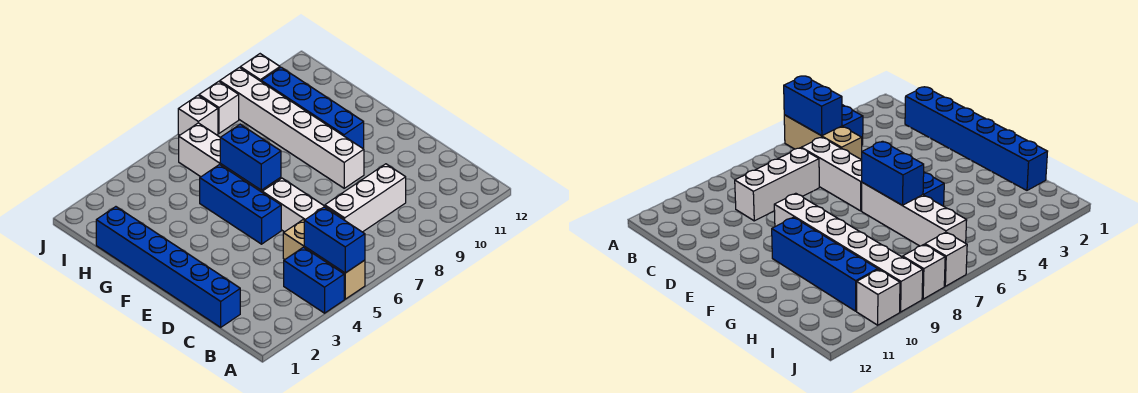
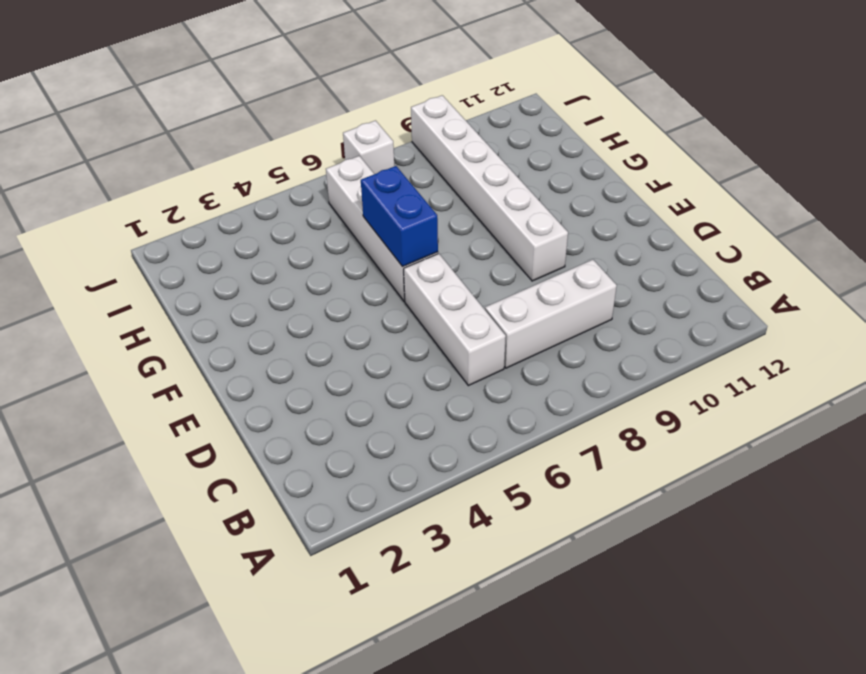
none -> blue brick A4:B4 level 1
none -> tan brick A5:C5 level 1
none -> blue brick C1:H1 level 1

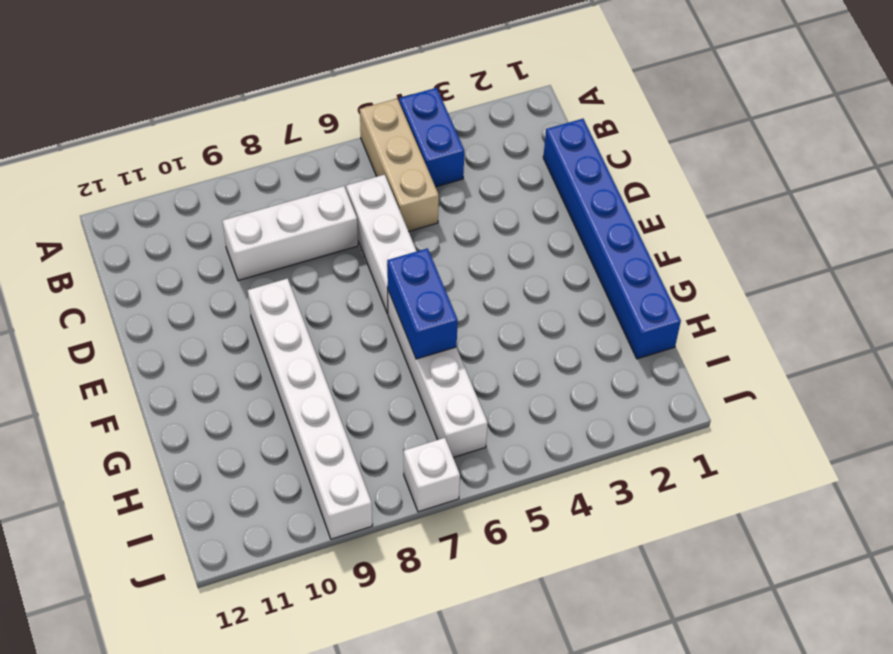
none -> blue brick E5:G5 level 1
none -> blue brick F10:I10 level 1
none -> white brick J8 level 1

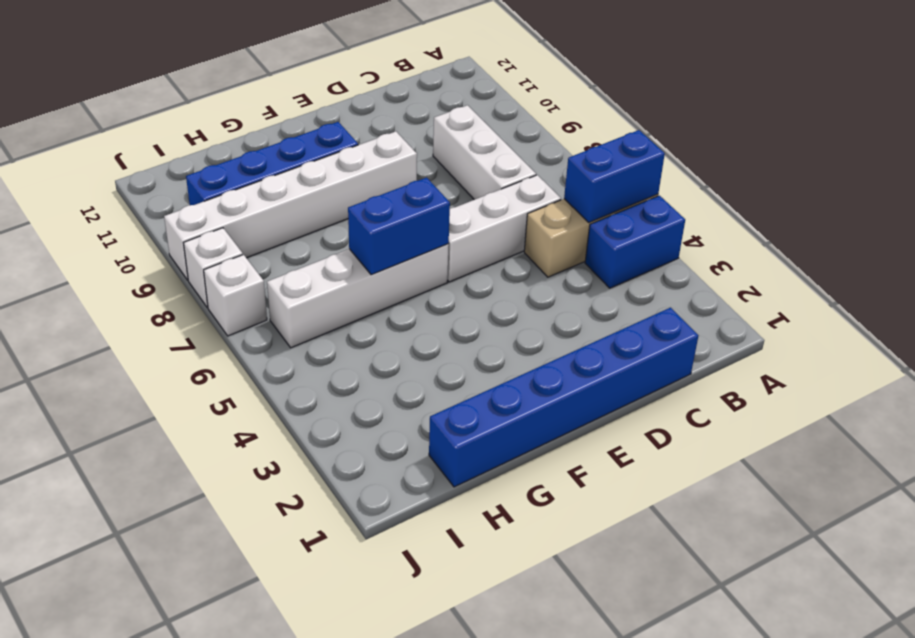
none -> blue brick E5:G5 level 1
none -> white brick J10 level 1

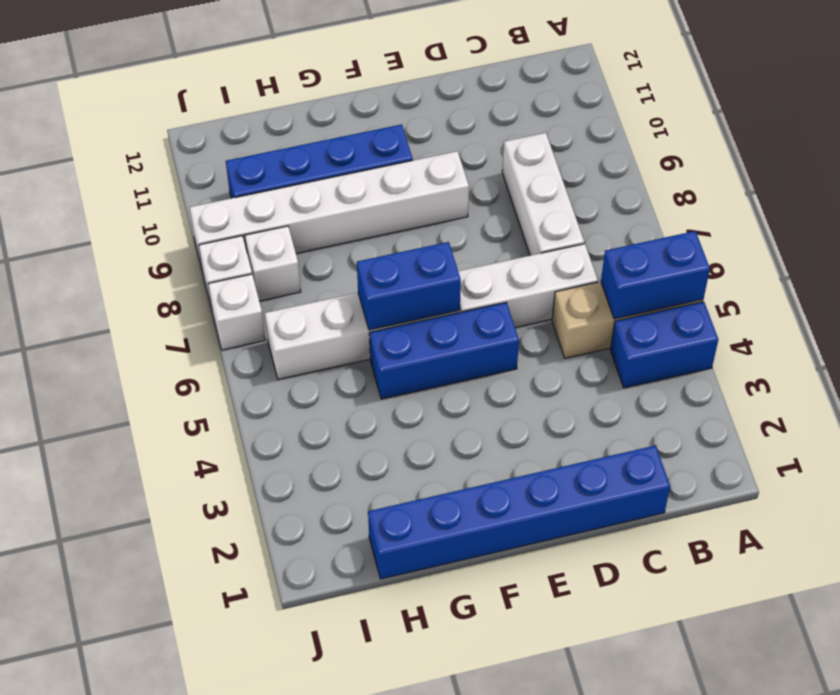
white brick I8 level 1 -> white brick J10 level 1

